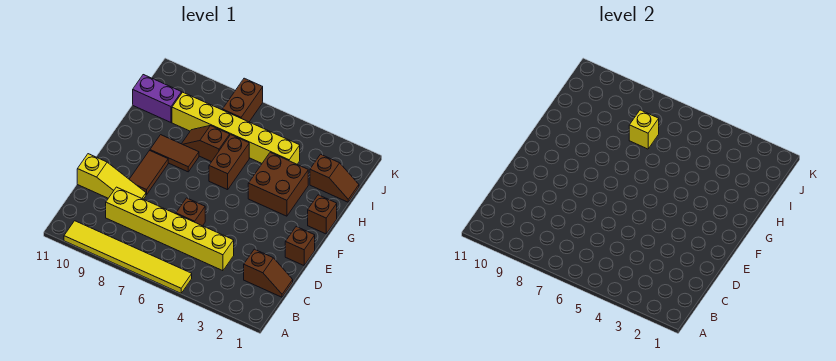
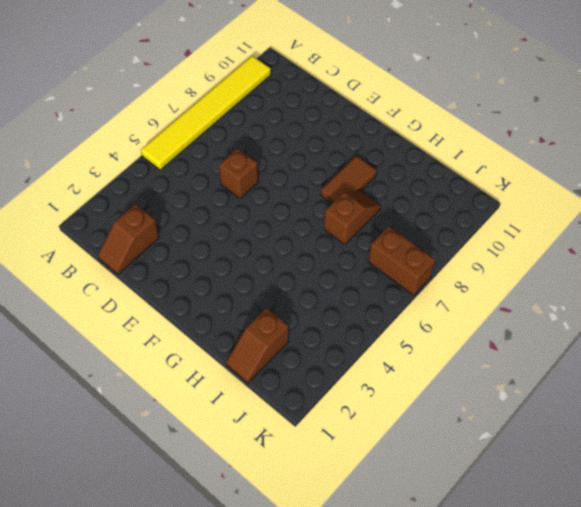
none -> yellow brick C4:C9 level 1
none -> yellow slope D9:D11 level 1 top 11
none -> brown brick E1 level 1

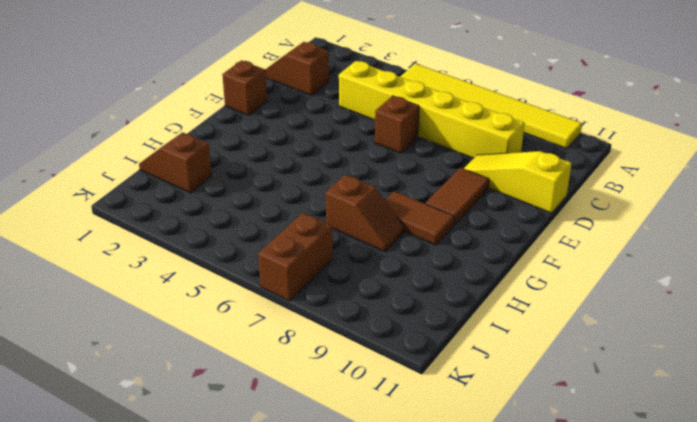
none -> brown brick G1 level 1
none -> brown brick G3:H4 level 1
none -> brown brick G6:H6 level 1

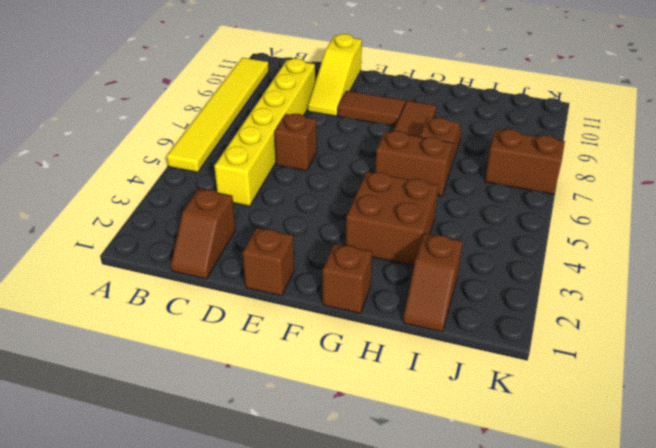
none -> yellow brick I4:I9 level 1
none -> purple brick I10:I11 level 1
none -> yellow brick I7 level 2

